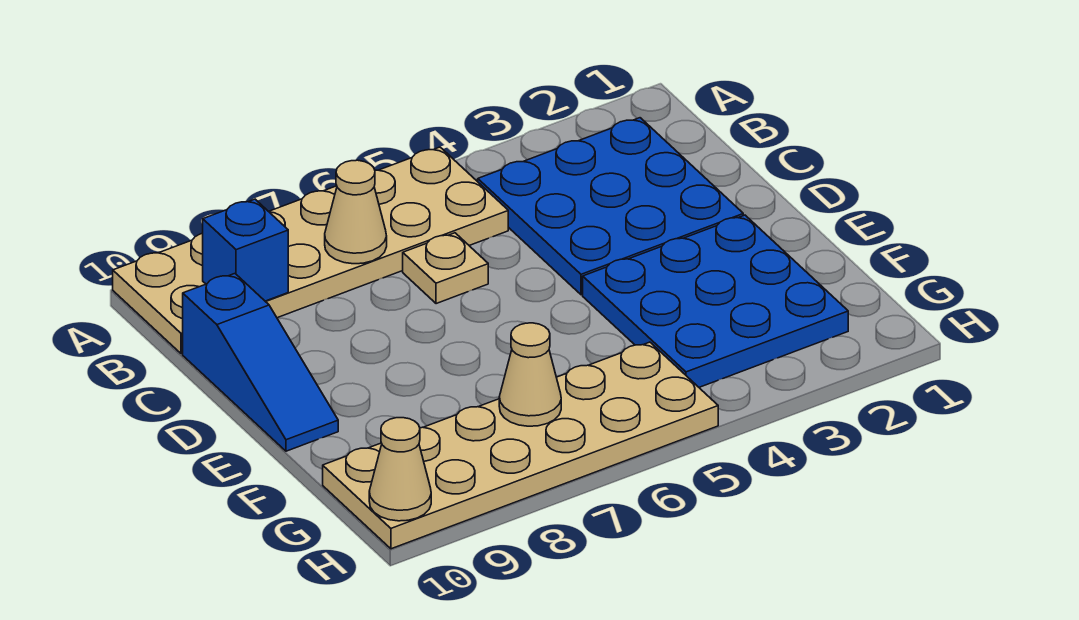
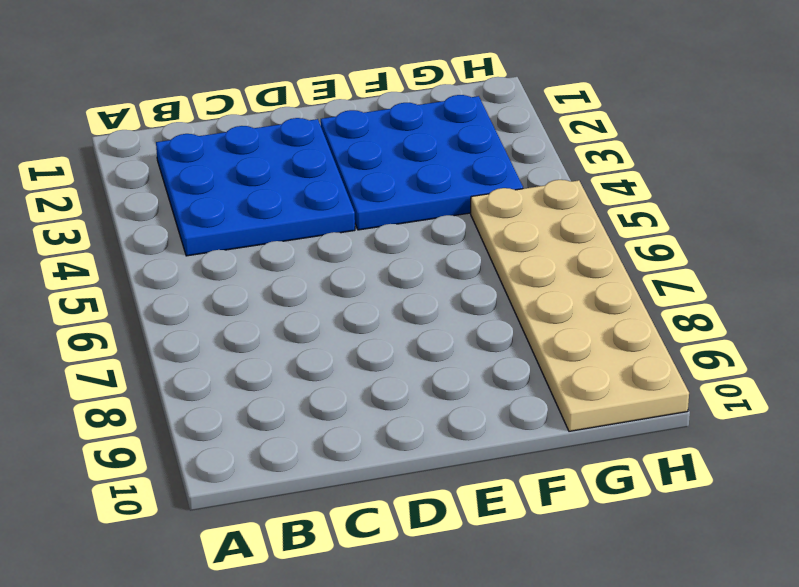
none -> tan plate A5:B10 level 1
none -> tan plate C6 level 1

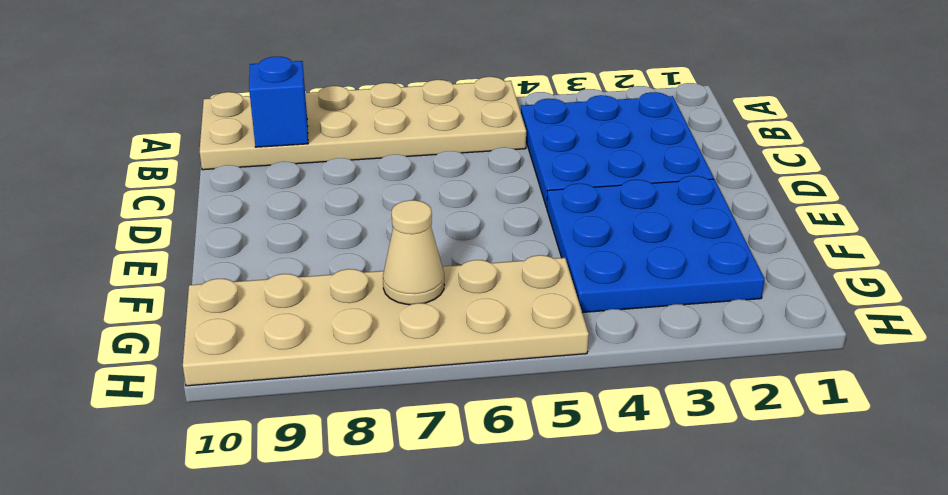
none -> tan plate C6 level 1
none -> blue slope C10:E10 level 1 top C

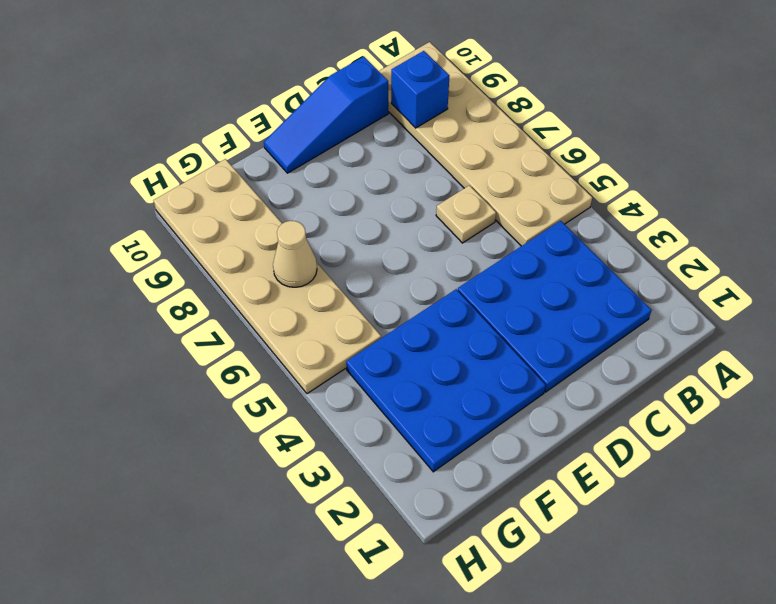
none -> tan cone B7 level 2
none -> tan cone H10 level 2

